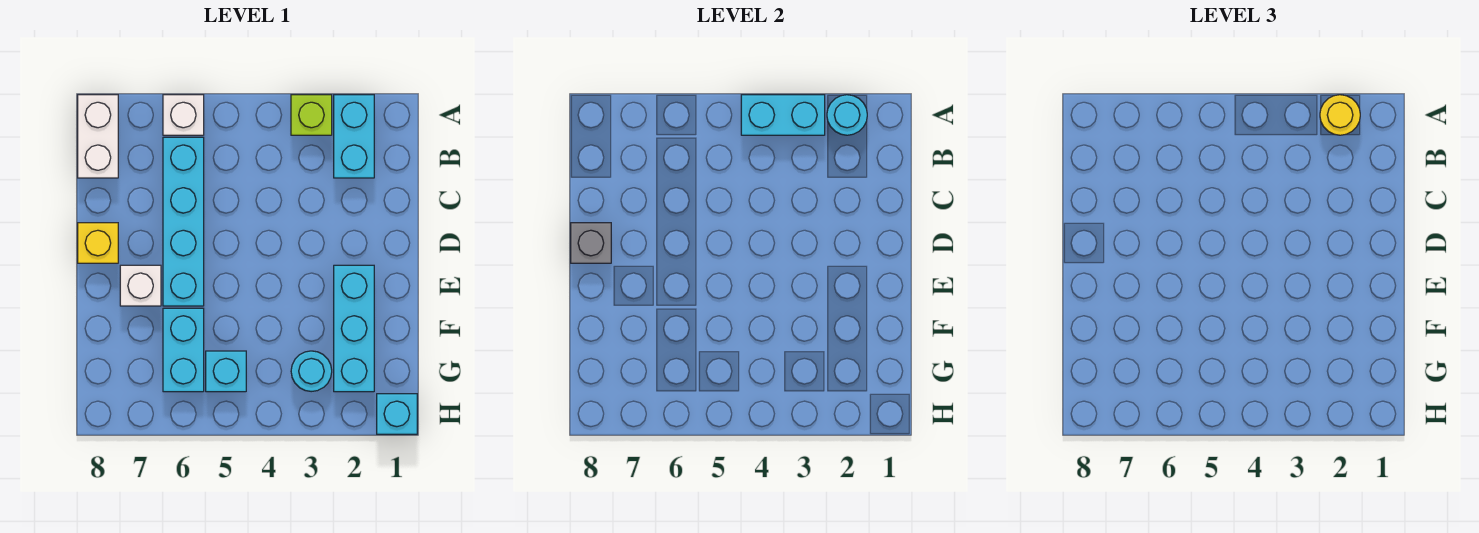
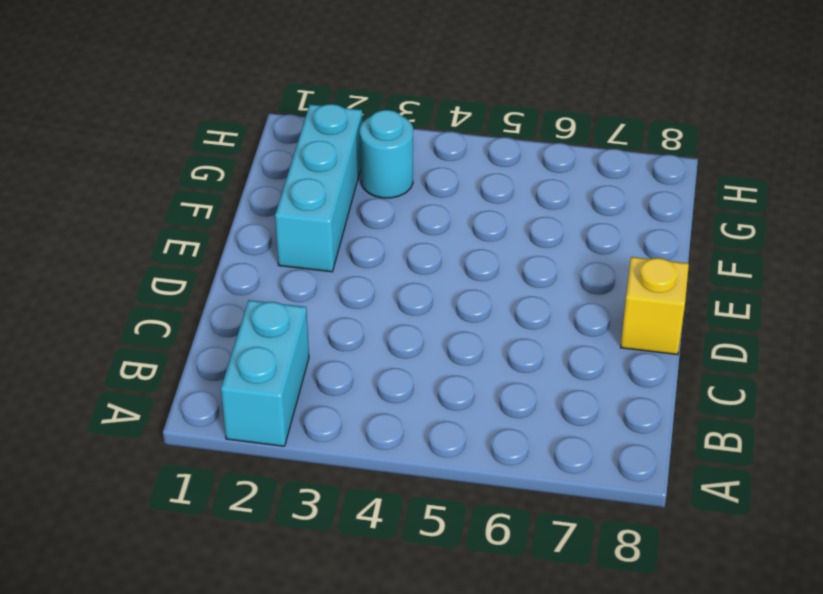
none -> lime brick A3 level 1
none -> white brick A6 level 1
none -> white brick A8:B8 level 1

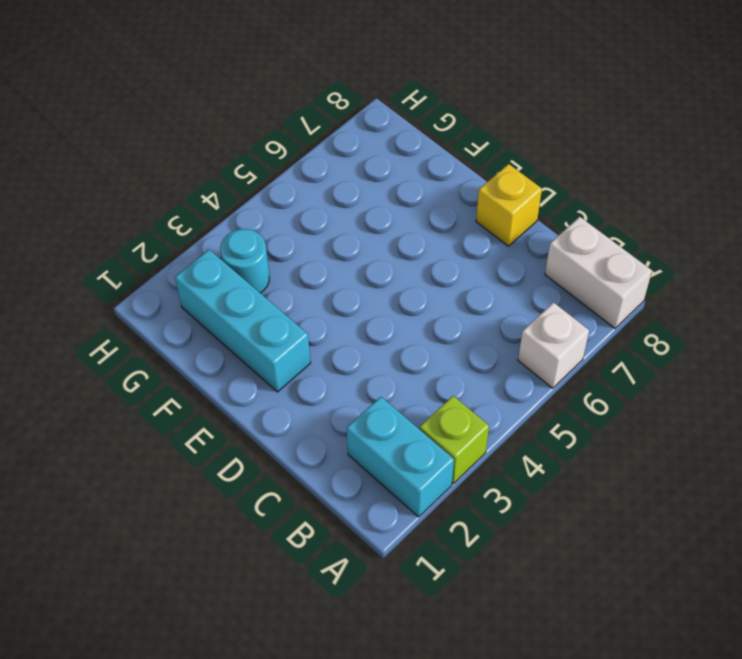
none -> cyan brick B6:E6 level 1
none -> white brick E7 level 1
none -> cyan brick F6:G6 level 1

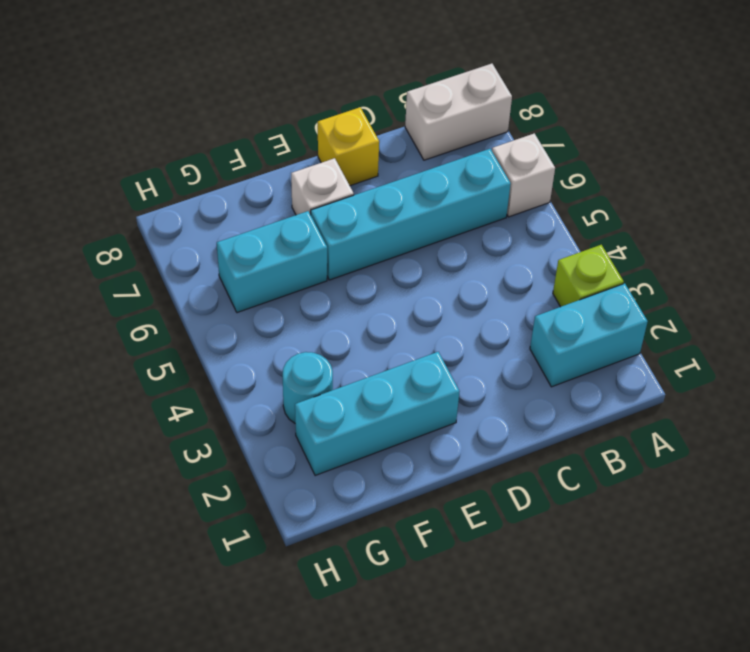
none -> cyan brick G5 level 1
none -> cyan brick H1 level 1
none -> cyan round brick A2 level 2

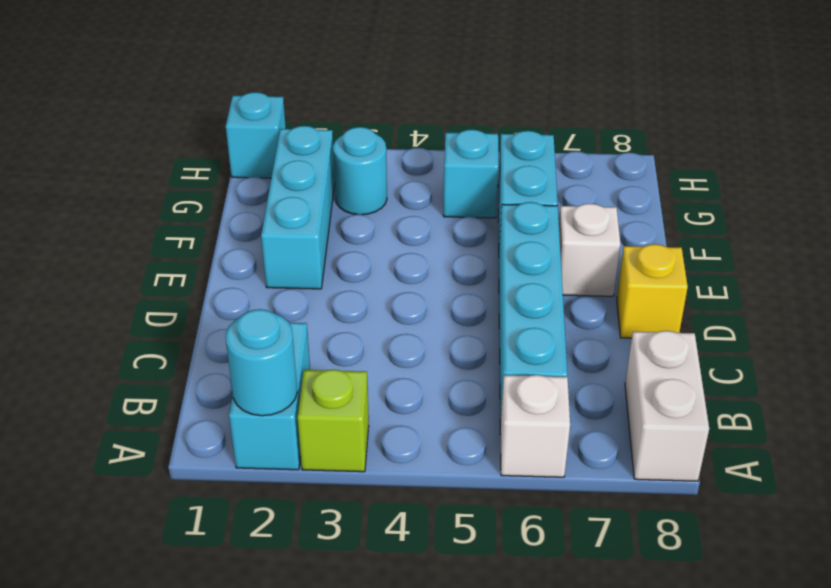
none -> cyan brick A3:A4 level 2
none -> grey brick D8 level 2
none -> yellow round brick A2 level 3

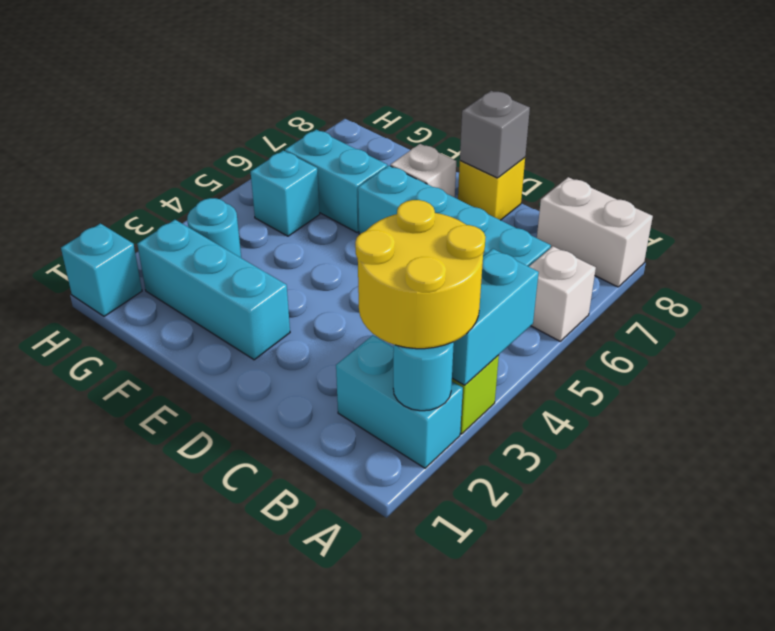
yellow round brick A2:B3 level 3 -> yellow round brick A2 level 3

